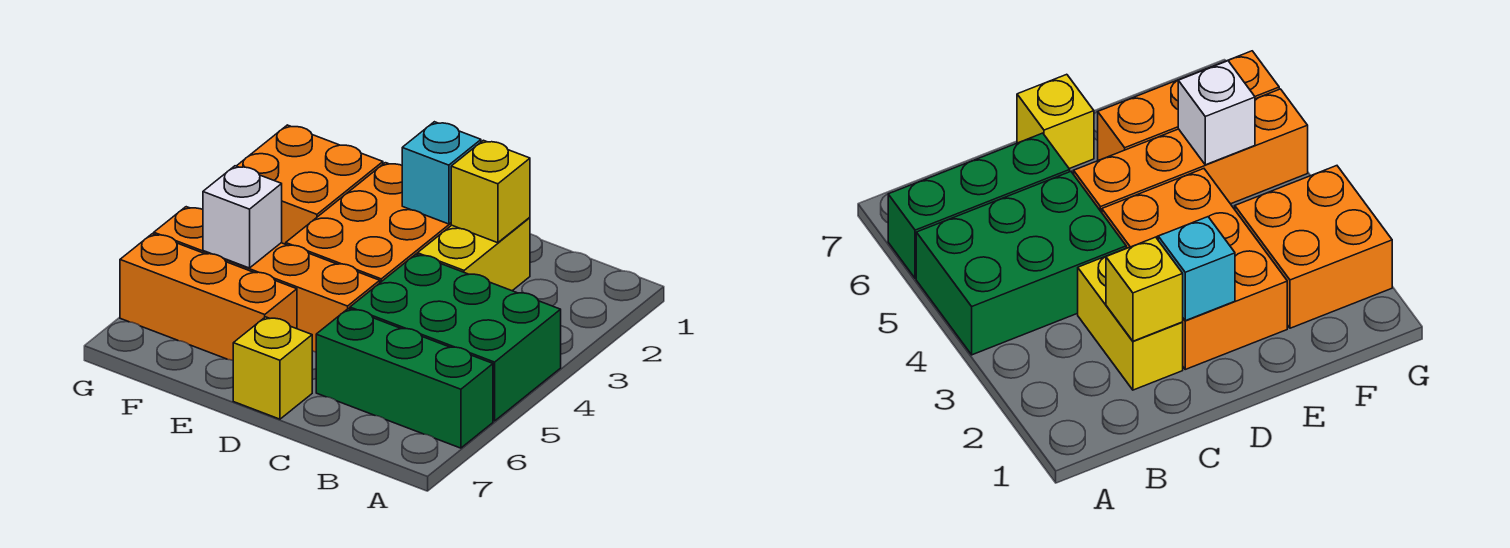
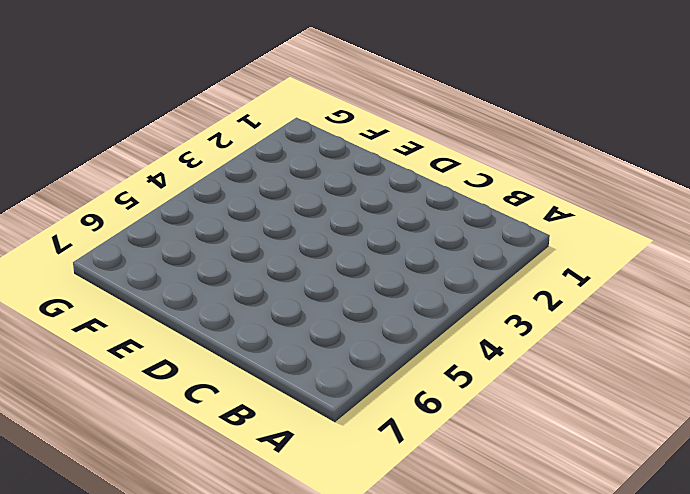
none -> green brick A4:C5 level 1
none -> green brick A6:C6 level 1

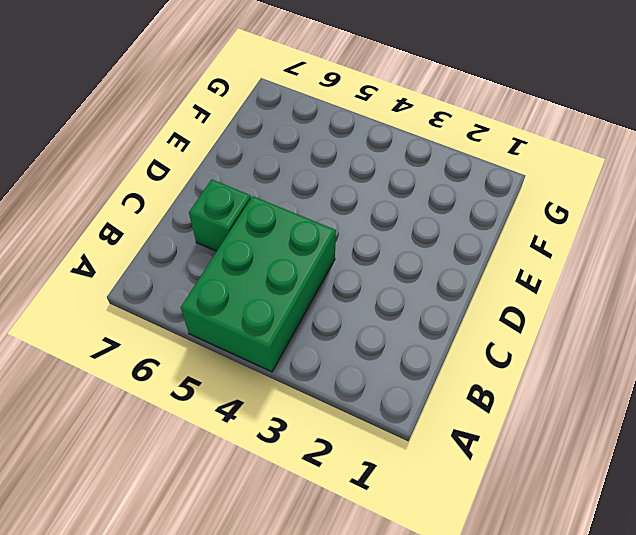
green brick C6 level 1 -> green brick A6:C6 level 1
none -> yellow brick C2:C3 level 1
none -> orange brick D2:E4 level 1

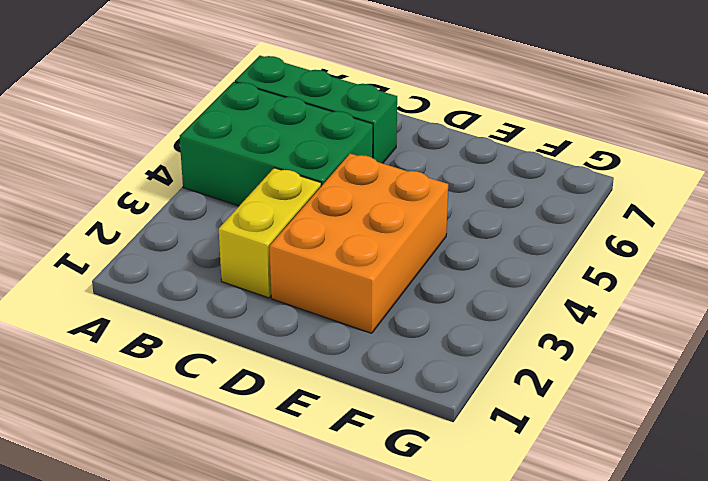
none -> orange brick D5:G5 level 1
none -> yellow brick D7 level 1

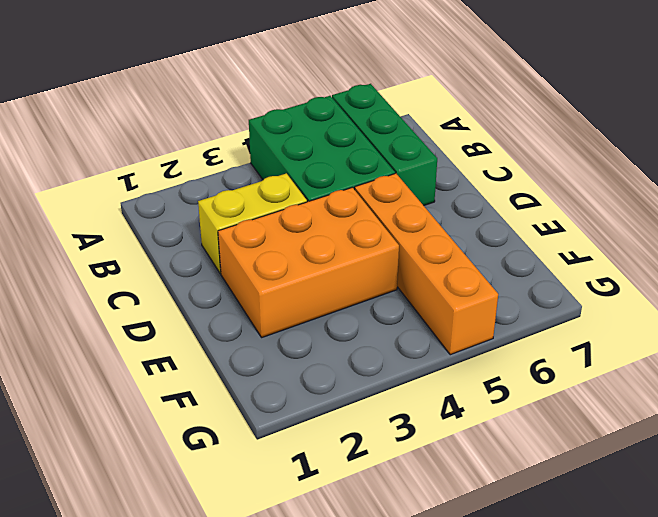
none -> yellow brick D7 level 1
none -> orange brick E6:G6 level 1

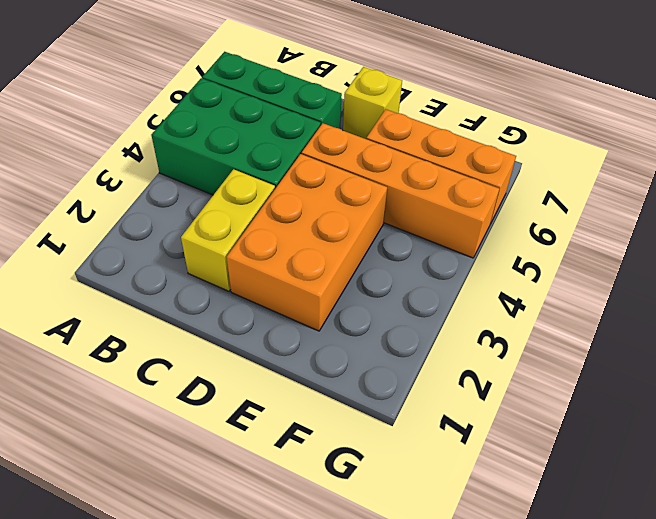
none -> orange brick F2:G3 level 1
none -> yellow brick C2 level 2

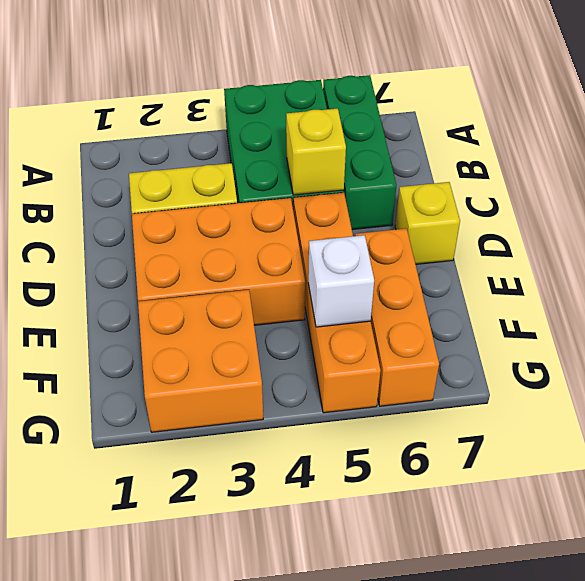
yellow brick C5 level 2 -> yellow brick C2 level 2
none -> cyan brick D2 level 2

